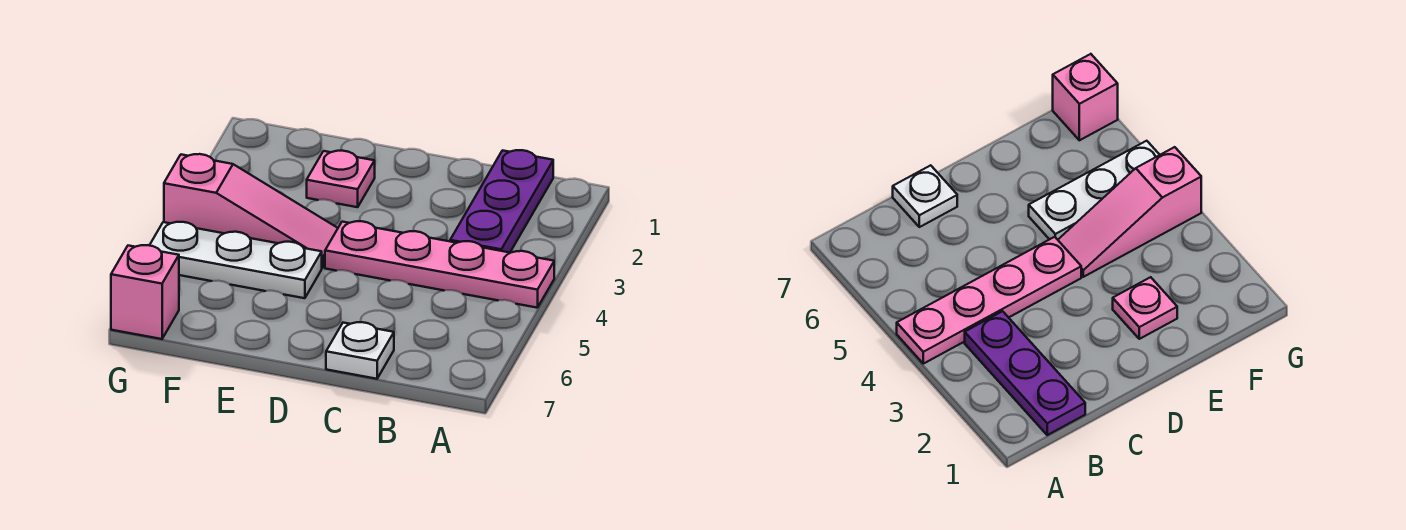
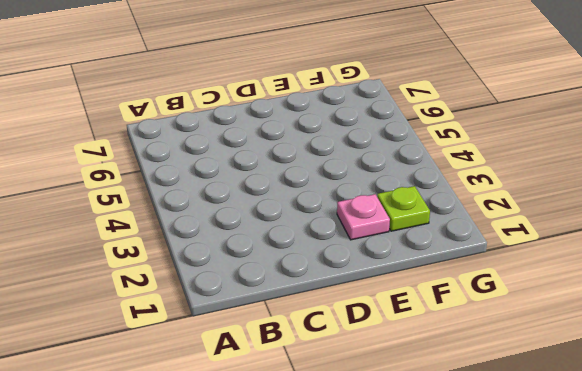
lime plate F2 level 1 -> none
none -> pink plate A4:D4 level 1
none -> purple plate B1:B3 level 1

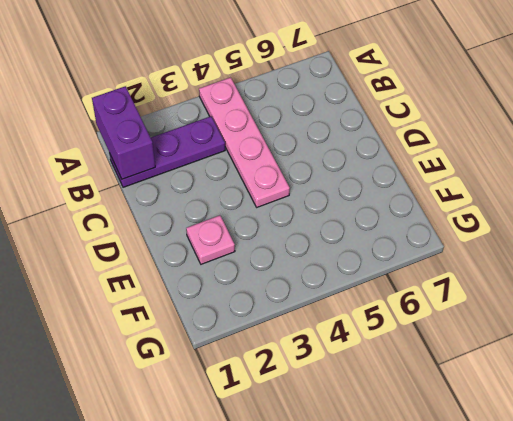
purple brick A1:B1 level 2 -> none
none -> white plate C7 level 1
none -> pink slope E4:G4 level 1 top G

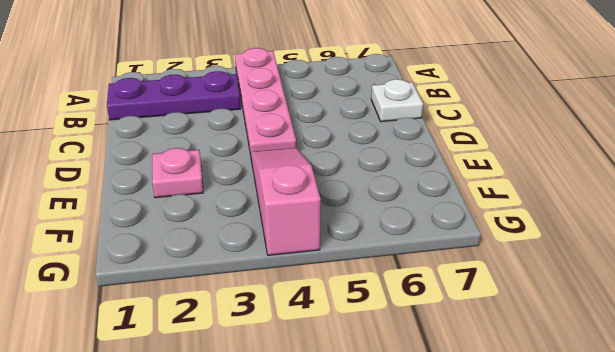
none -> white plate E5:G5 level 1
none -> pink brick G7 level 1

